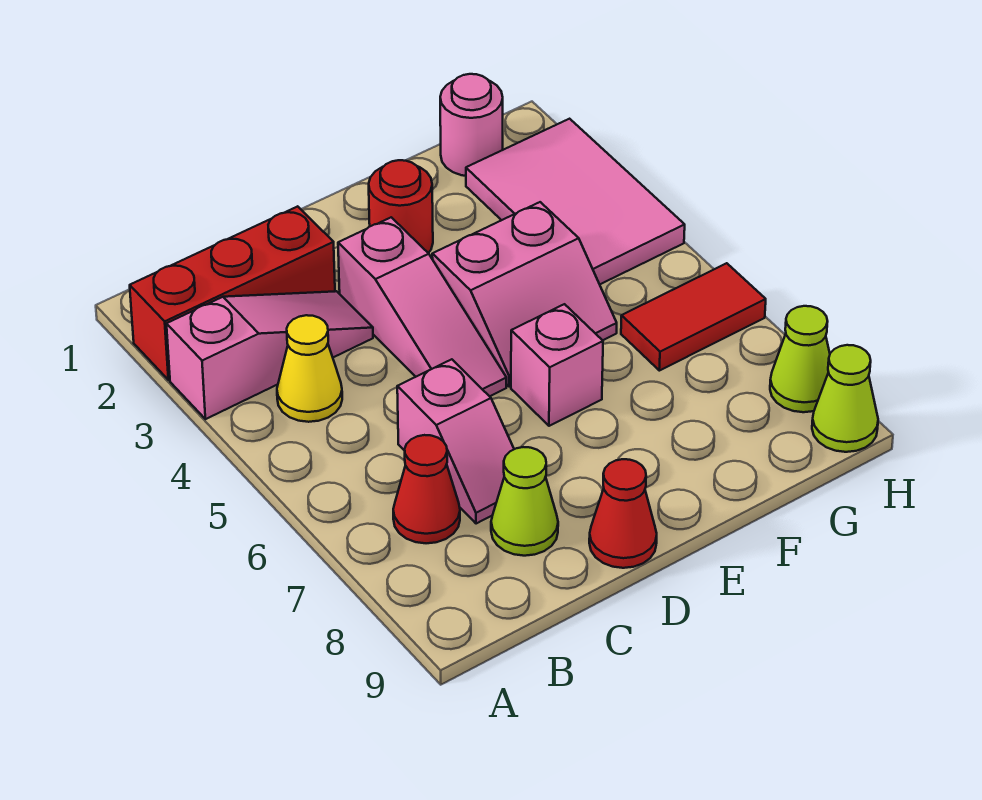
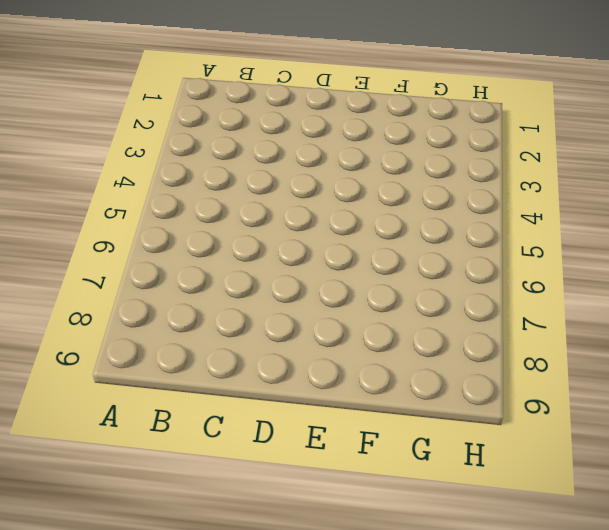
none -> red brick A2:C2 level 1
none -> pink slope A3:C3 level 1 top A
none -> yellow cone B4 level 1

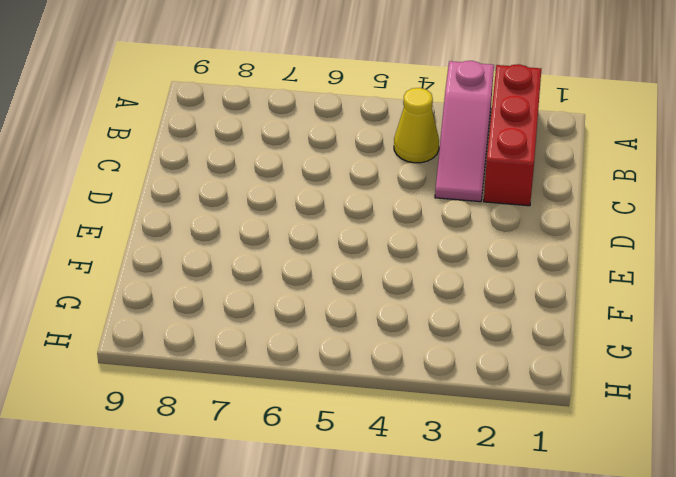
none -> red cone B7 level 1
none -> pink slope C6:C7 level 1 top 6
none -> lime cone C8 level 1

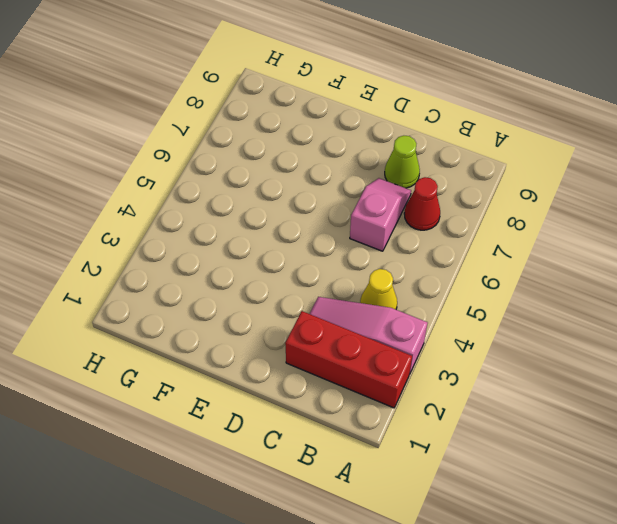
none -> pink slope D3:D5 level 1 top 3
none -> red cone D9 level 1
none -> red round brick E2 level 1

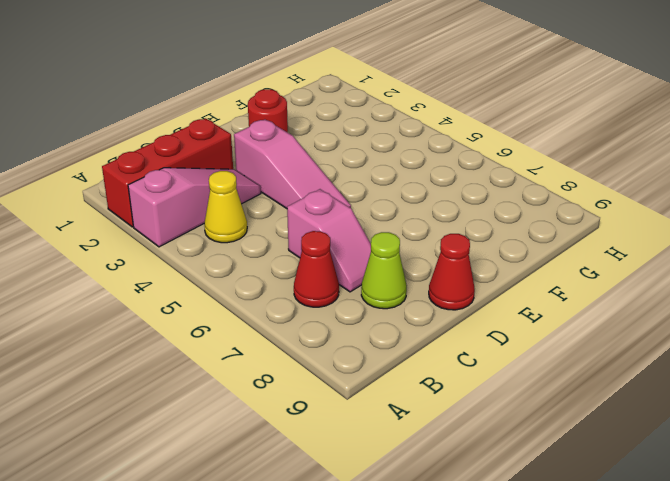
none -> pink slope E4:F5 level 1 top 4
none -> pink brick E6 level 1
none -> pink round brick G1 level 1

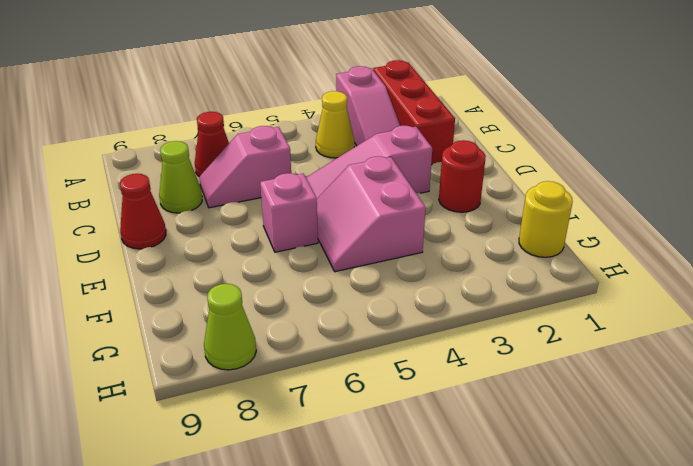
yellow round brick G1 level 1 -> pink round brick G1 level 1
none -> pink tile G2:H4 level 1
none -> red tile G6:H6 level 1
none -> lime cone H9 level 1

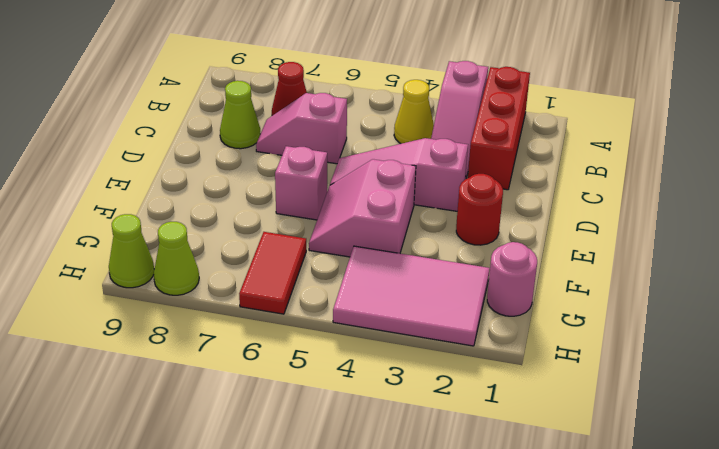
none -> red cone D9 level 1

